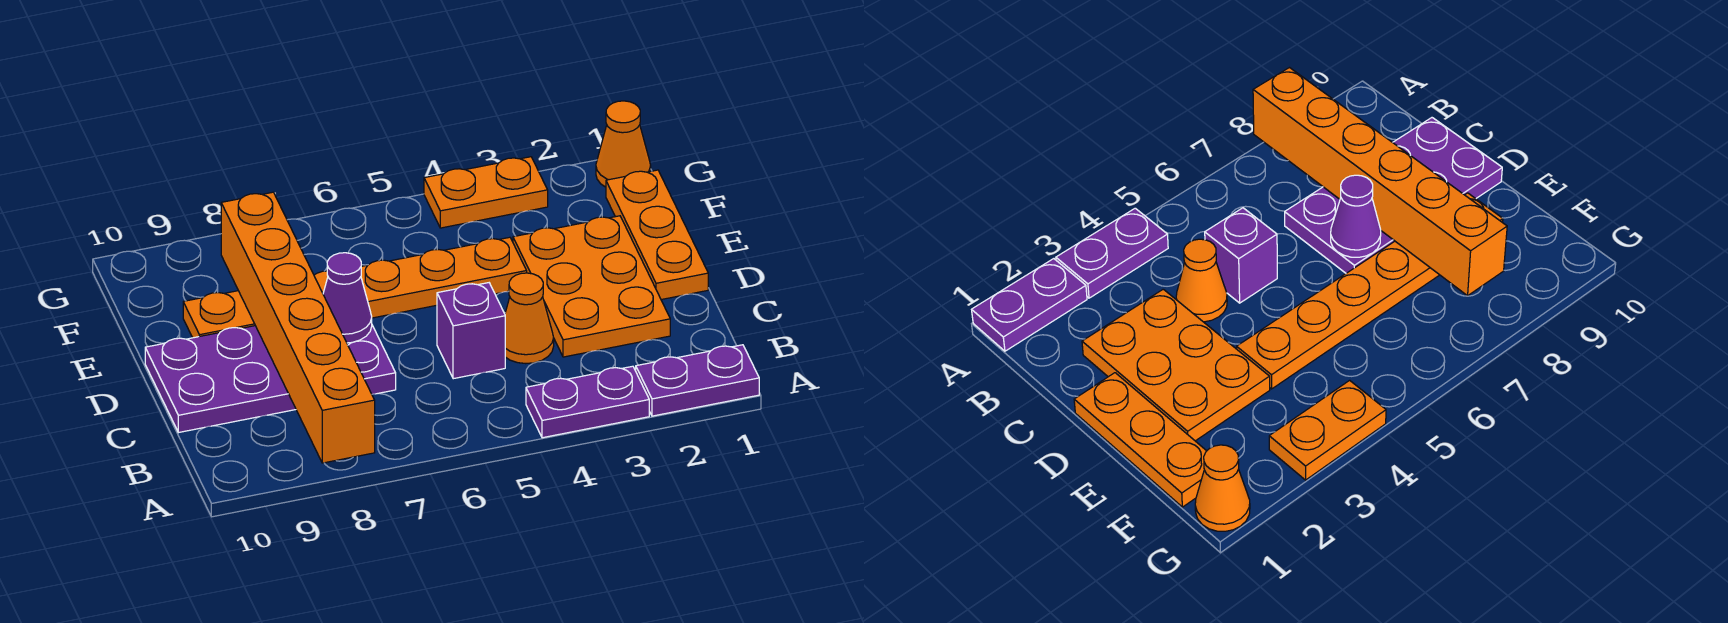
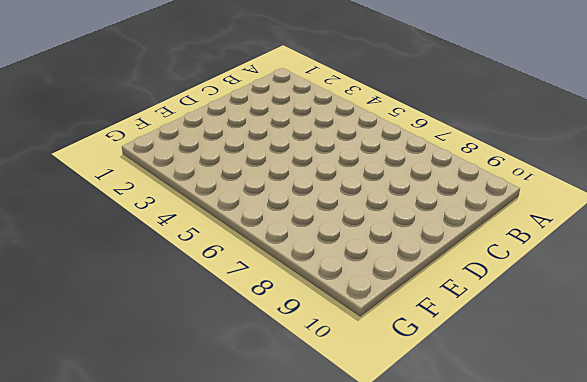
none -> purple plate A1:A2 level 1
none -> purple plate A3:A4 level 1
none -> orange plate C2:E3 level 1

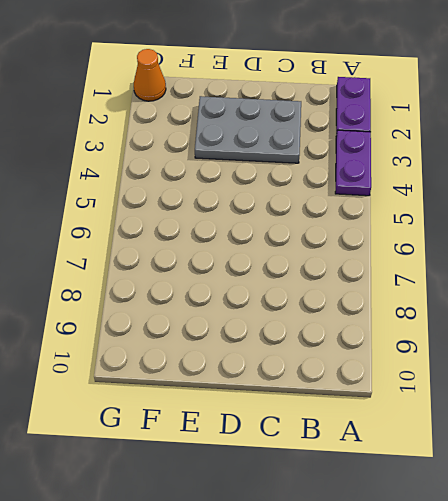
grey plate C2:E3 level 1 -> orange plate C2:E3 level 1
none -> orange cone C4 level 1
none -> purple brick C5 level 1
none -> purple plate C7:D10 level 1

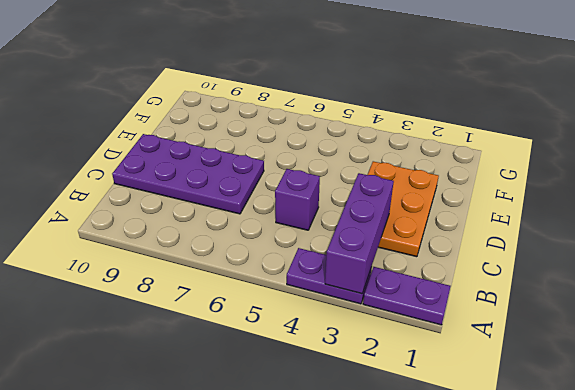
purple brick A3:C3 level 2 -> none
none -> orange cone C4 level 1
none -> orange plate D1:F1 level 1
none -> orange plate E4:E9 level 1

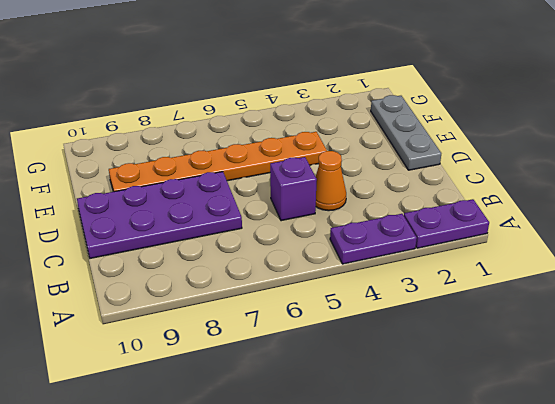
grey plate D1:F1 level 1 -> orange plate D1:F1 level 1
none -> orange plate C2:E3 level 1
none -> orange cone G1 level 1
none -> orange plate G3:G4 level 1

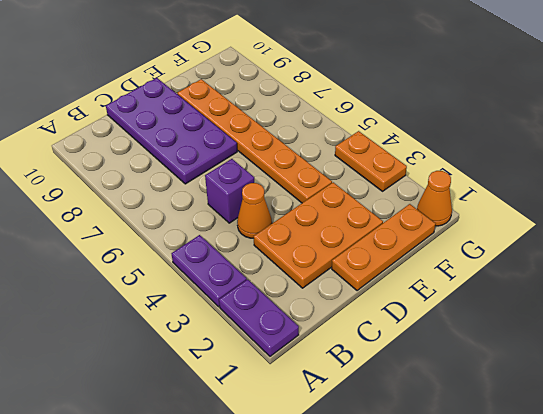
none -> orange brick A8:F8 level 2
none -> purple cone D7 level 2

